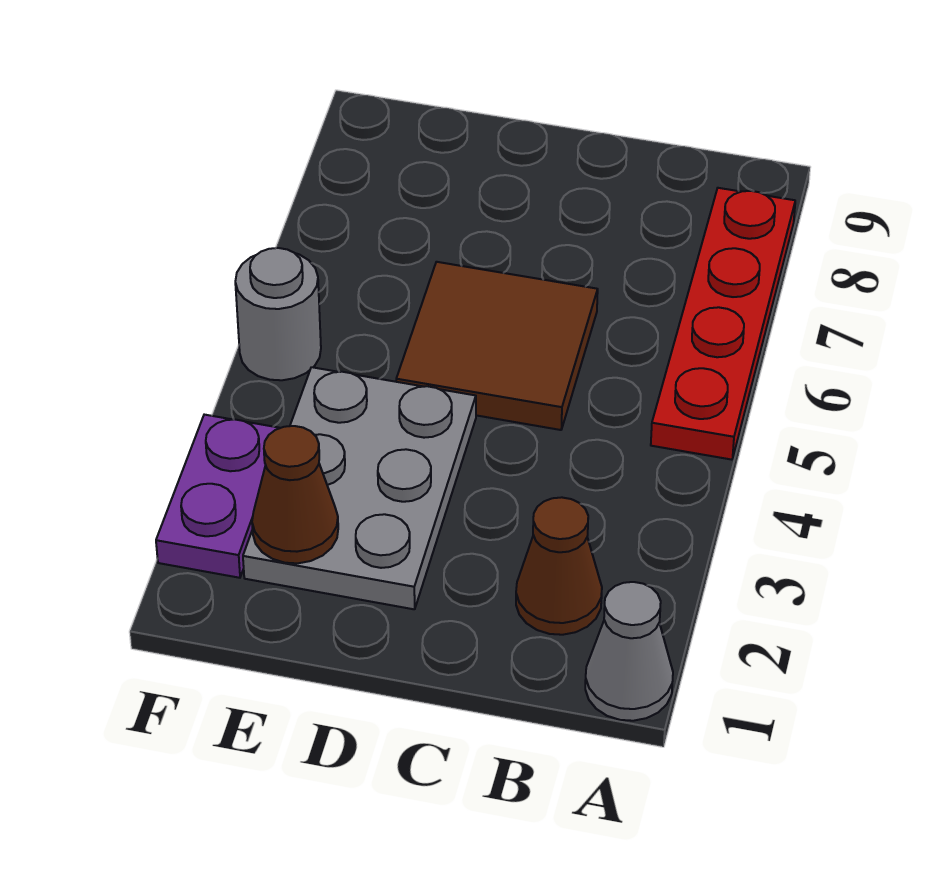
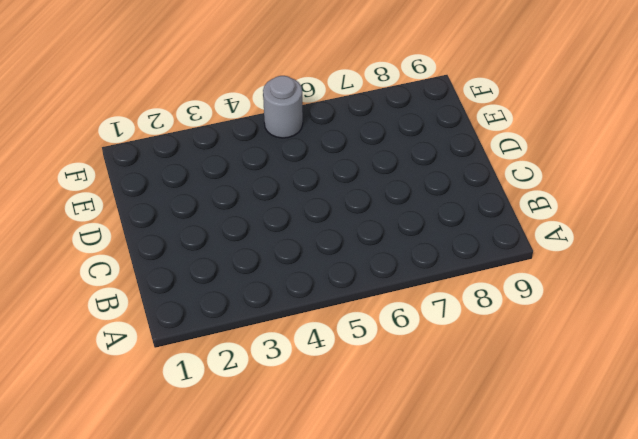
none -> grey cone A1 level 1
none -> red plate A5:A8 level 1

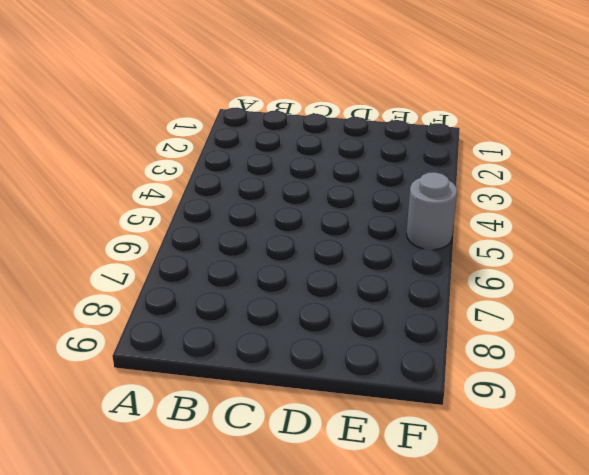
none -> grey cone A1 level 1
none -> red plate A5:A8 level 1

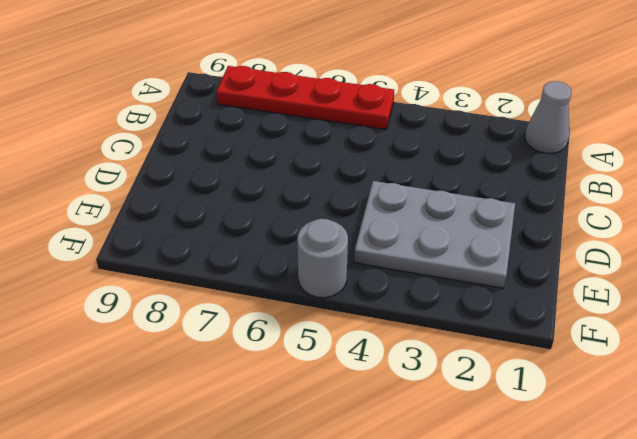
none -> brown cone B2 level 1
none -> brown tile C5:D6 level 1

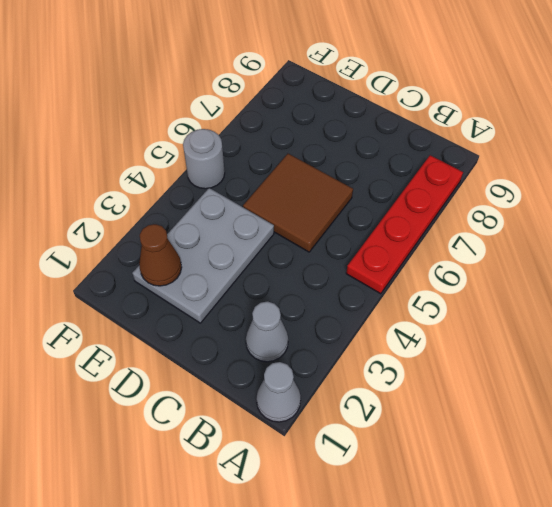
grey cone B2 level 1 -> brown cone B2 level 1
none -> purple plate F2:F3 level 1

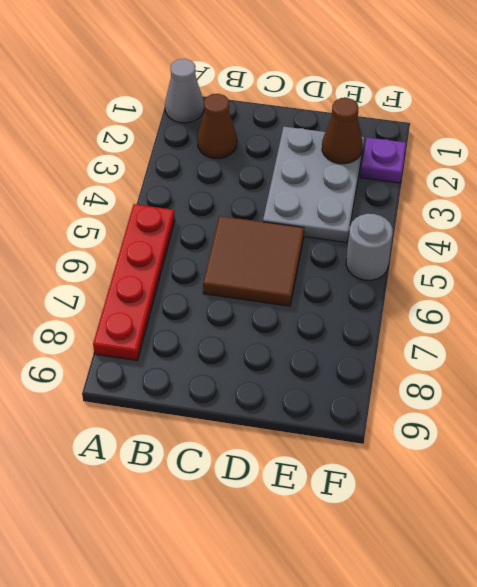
purple plate F2 level 1 -> purple plate F2:F3 level 1

